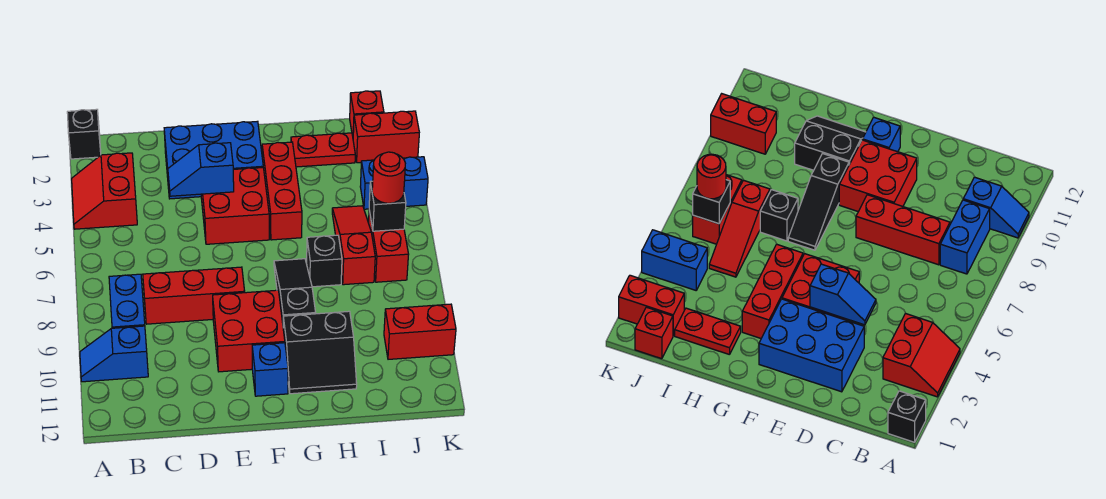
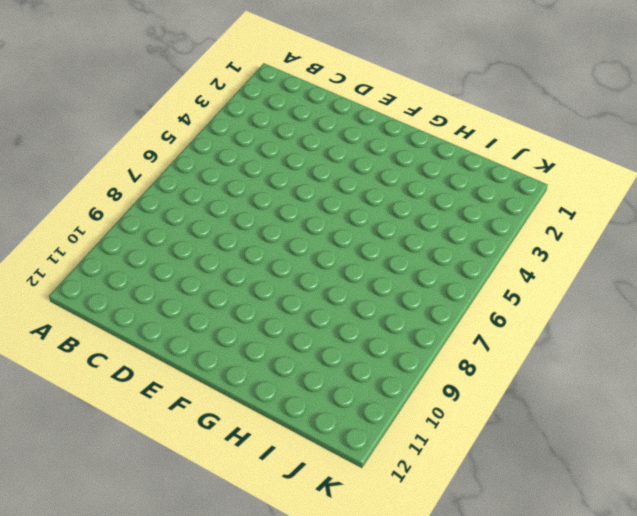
none -> black brick A1 level 1
none -> red slope A3:B4 level 1 top B
none -> blue slope A10:B10 level 1 top B

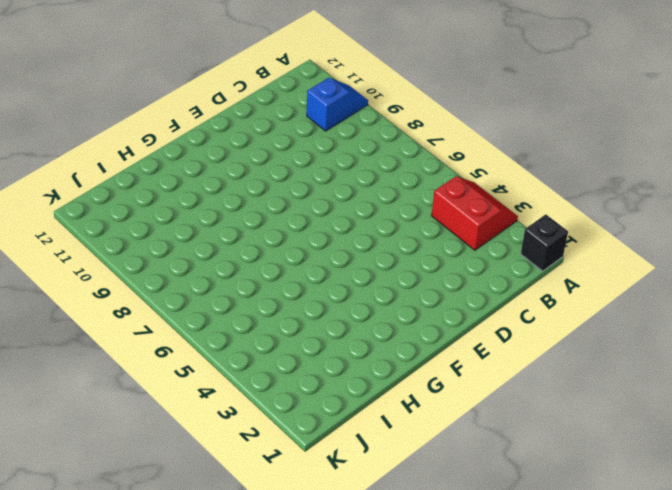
none -> blue brick B8:B9 level 1
none -> red brick C8:E8 level 1
none -> blue brick D2:F3 level 1

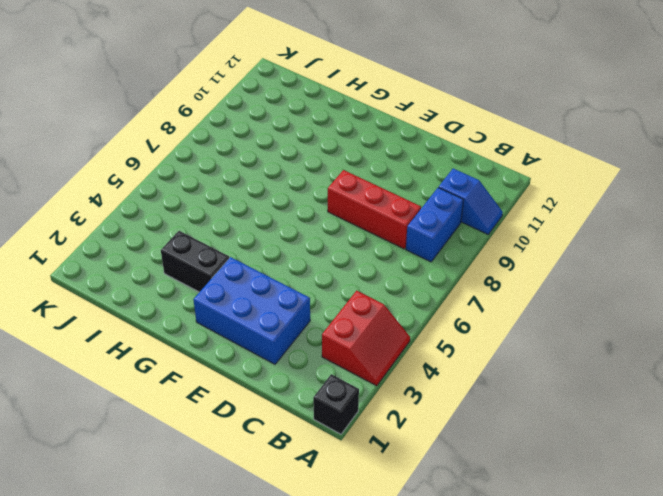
black brick G3:H3 level 1 -> red brick G3:G5 level 1
none -> red brick E4:F5 level 1
none -> red brick E9:F10 level 1
none -> blue brick F11 level 1

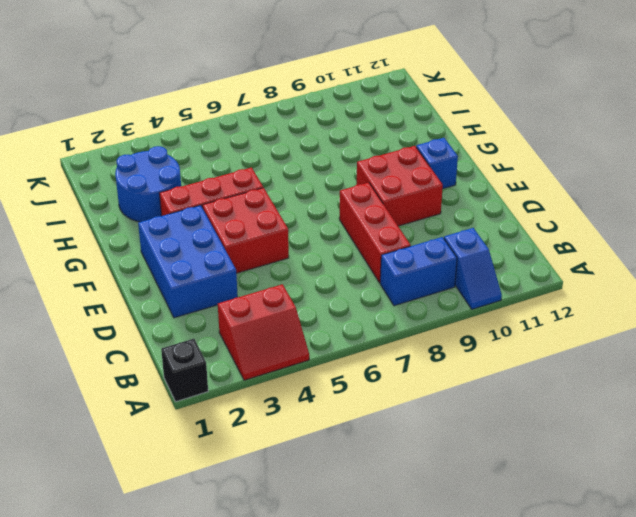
blue round brick H2:I3 level 1 -> red plate H2:I2 level 1
none -> black slope G7:G9 level 1 top 9
none -> black slope G10:H11 level 1 top 10
none -> black brick H7 level 1

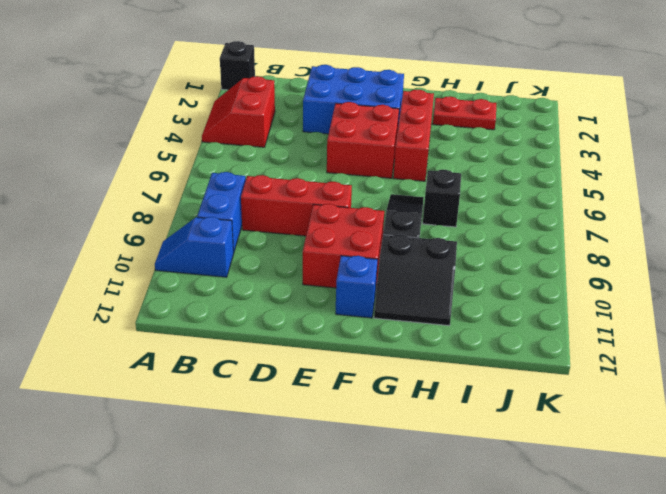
none -> red slope I5:I7 level 1 top 7
none -> red brick J1 level 1
none -> red brick J2:K2 level 1

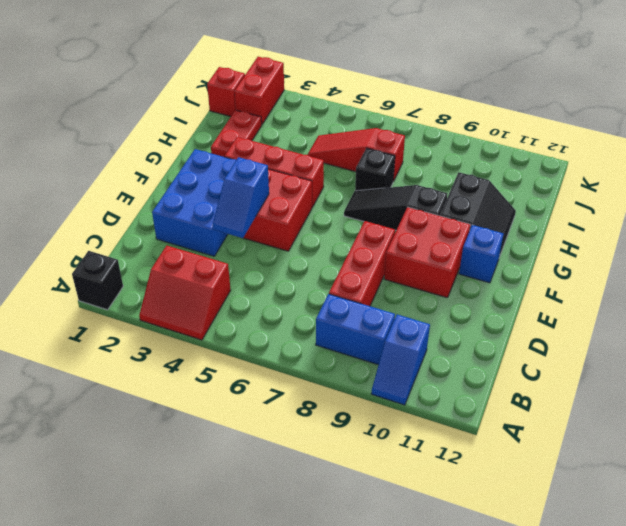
none -> blue brick J4:K4 level 1
none -> red brick J6:J7 level 1
none -> red brick J10:K10 level 1

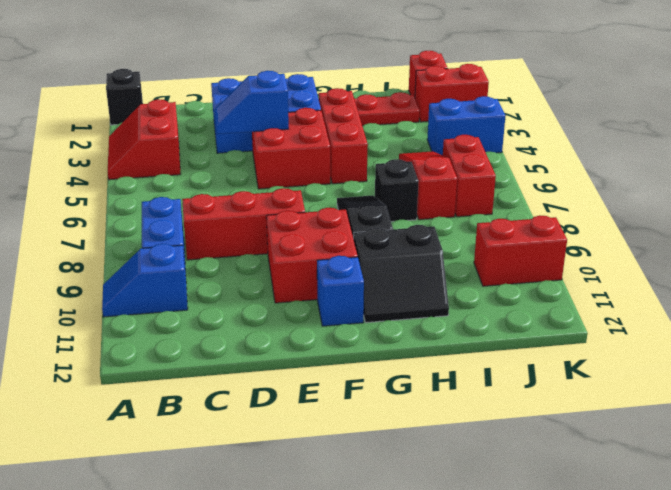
none -> black brick J6 level 2
none -> red round brick J6 level 3

